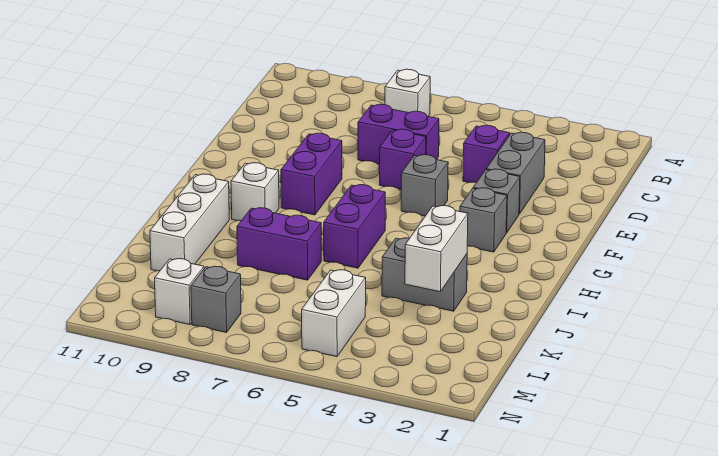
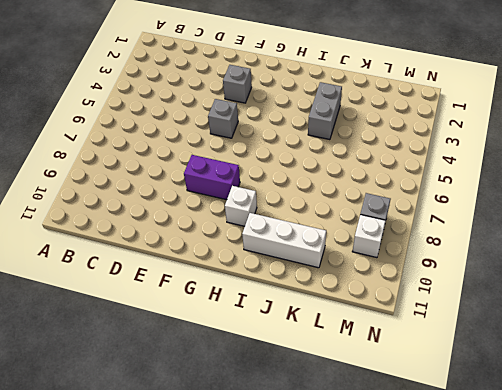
none -> white brick B7 level 1
none -> grey brick D3:E3 level 1
none -> purple brick D4 level 1

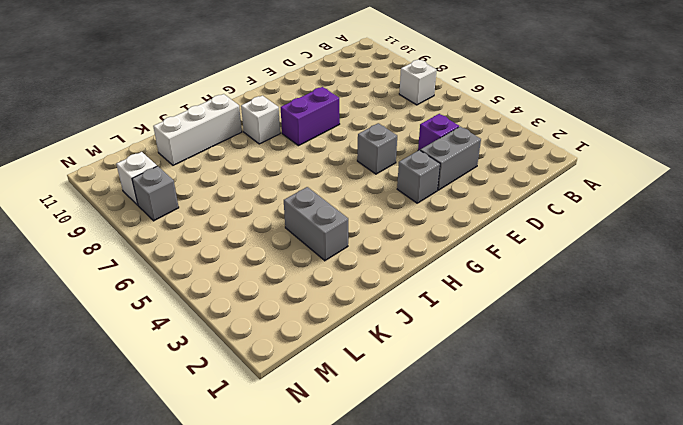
none -> purple brick D6:D7 level 1
none -> purple brick E6 level 1
none -> grey brick G3 level 1

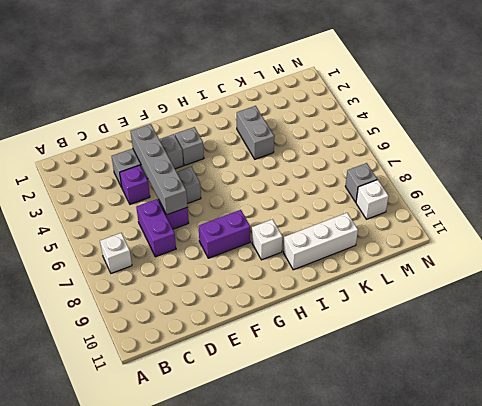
grey brick E3:E6 level 2 -> none
none -> purple brick H6:I6 level 1
none -> purple brick J7:J8 level 1
none -> white brick L5:M5 level 1

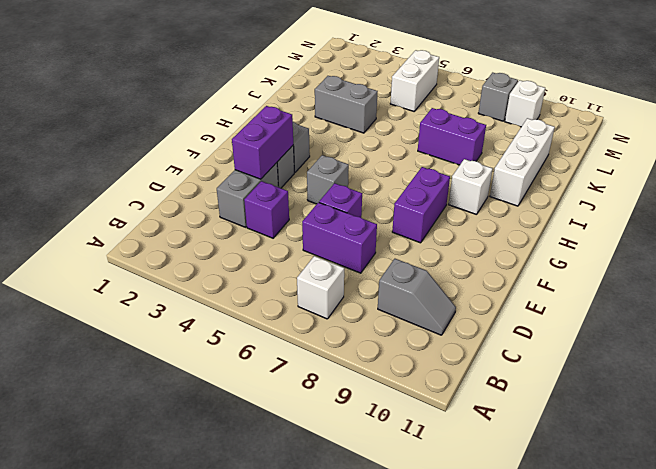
grey slope C9:C10 level 1 top 9 -> none
purple brick E3:F3 level 2 -> purple brick H6:I6 level 1
none -> white brick J3:K3 level 2

